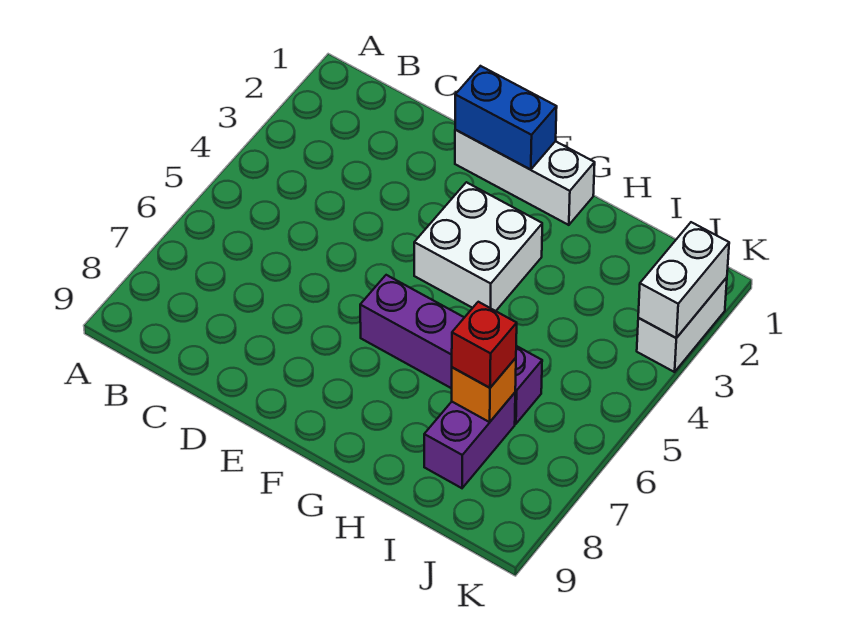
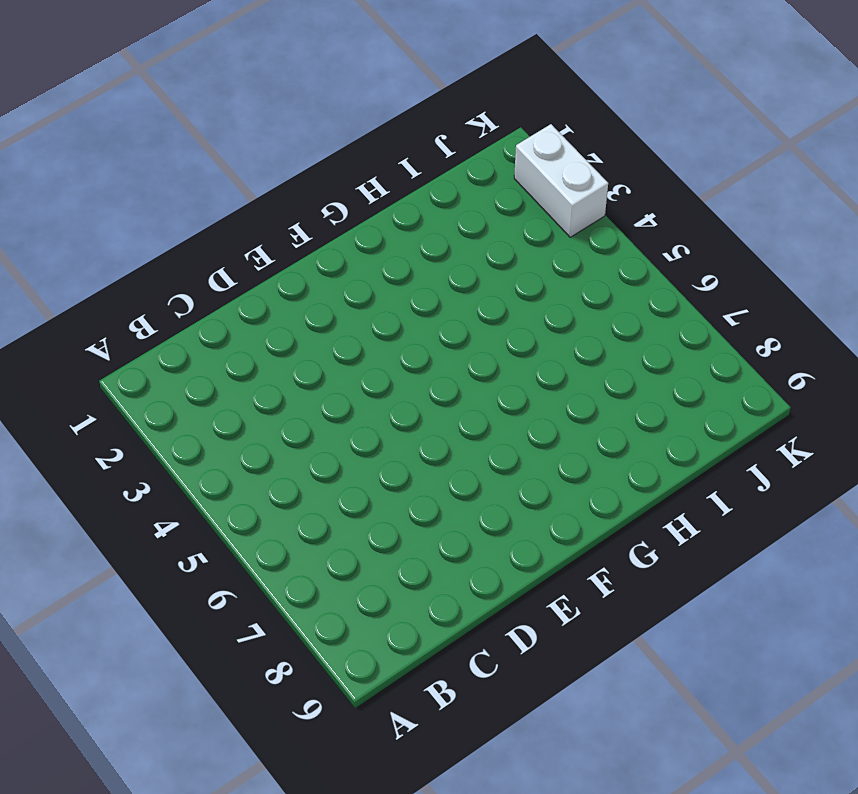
none -> white brick E1:G1 level 1
none -> white brick F3:G4 level 1

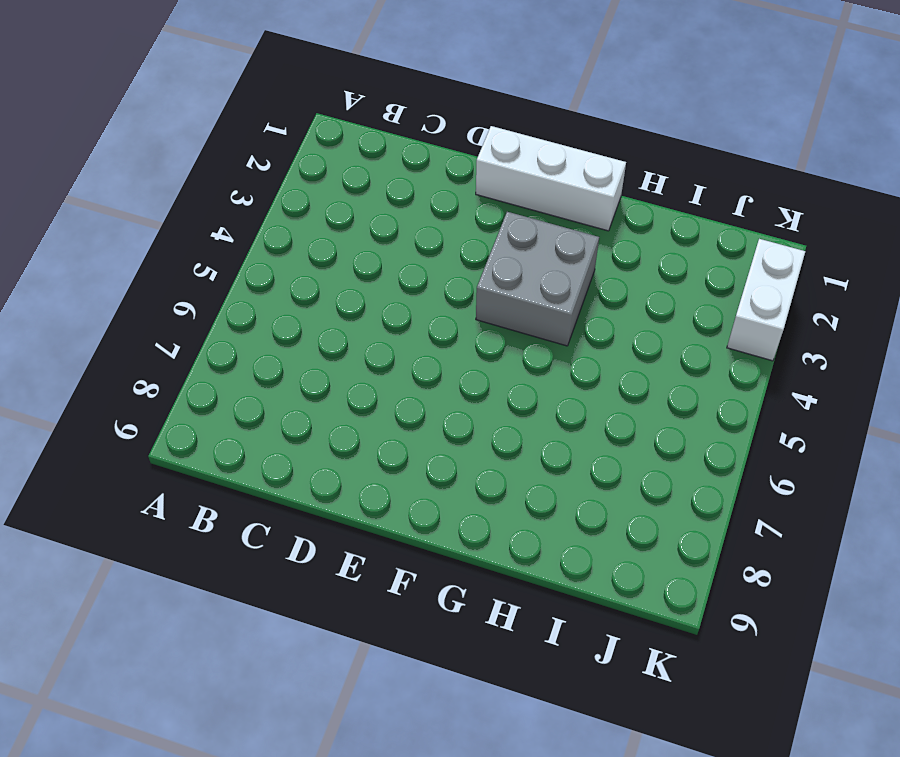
grey brick F3:G4 level 1 -> white brick F3:G4 level 1
none -> purple brick F6:I6 level 1
none -> purple brick I7:I8 level 1

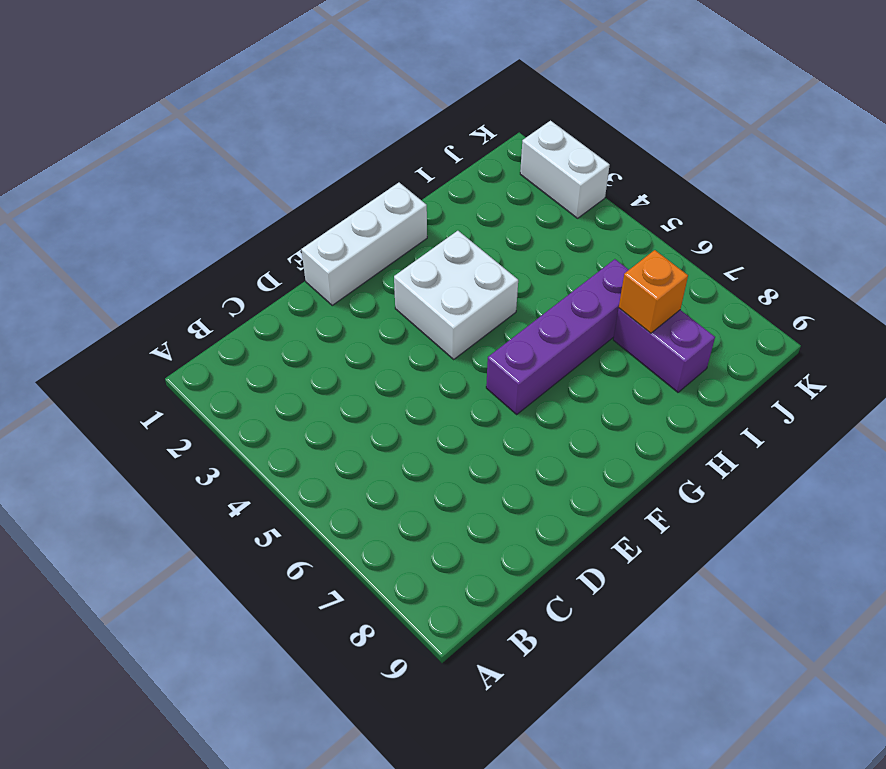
none -> blue brick E1:F1 level 2
none -> white brick K2:K3 level 2

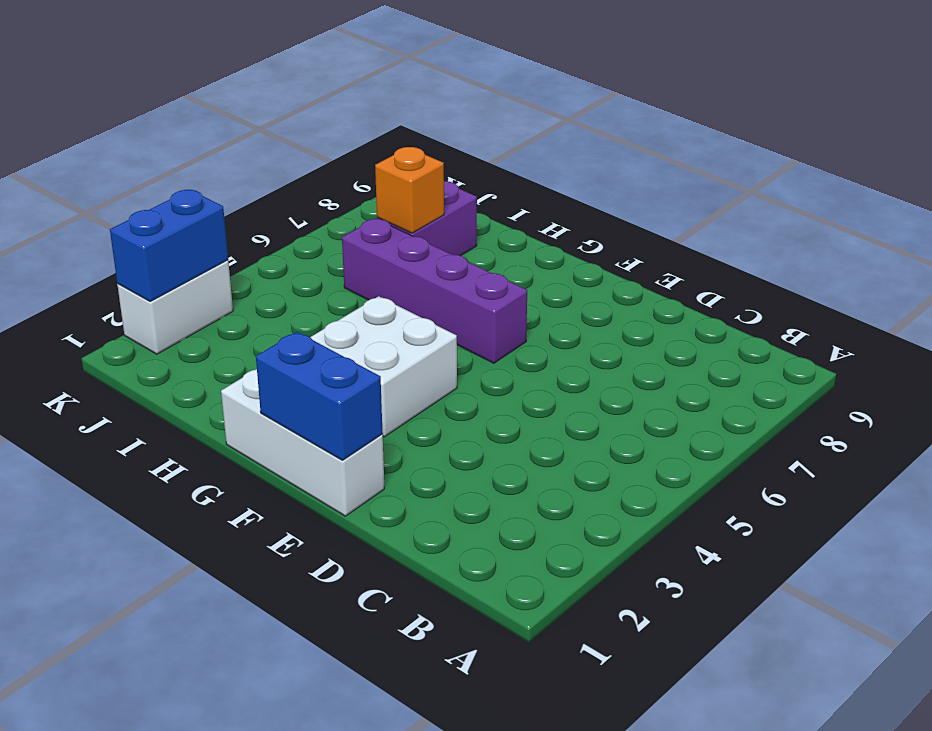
blue brick K2:K3 level 2 -> white brick K2:K3 level 2
none -> red brick I7 level 3

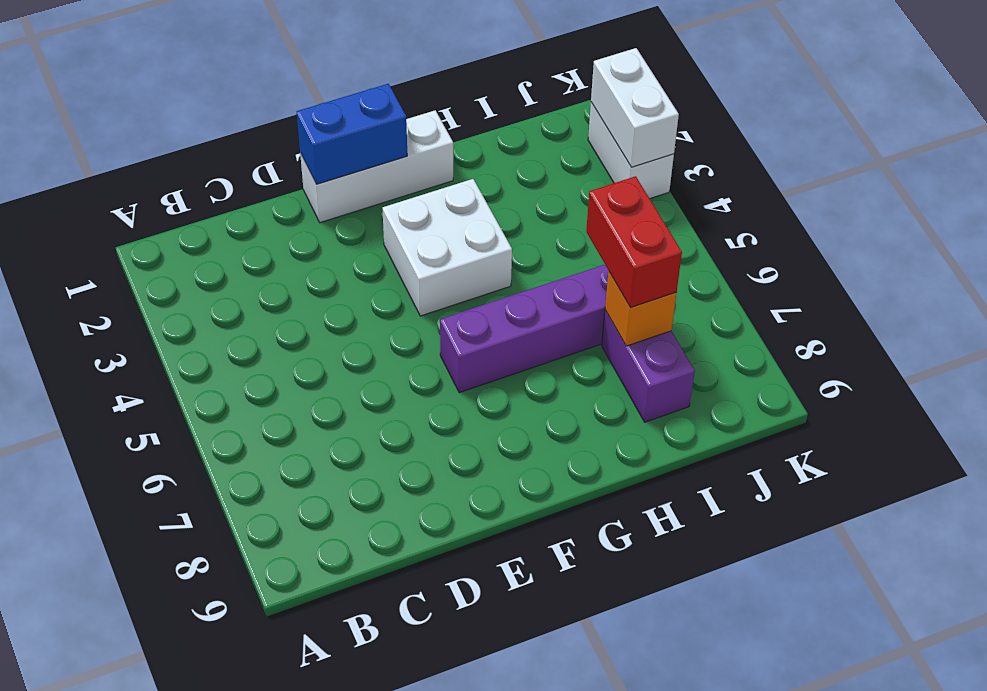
red brick I6:I7 level 3 -> red brick I7 level 3

